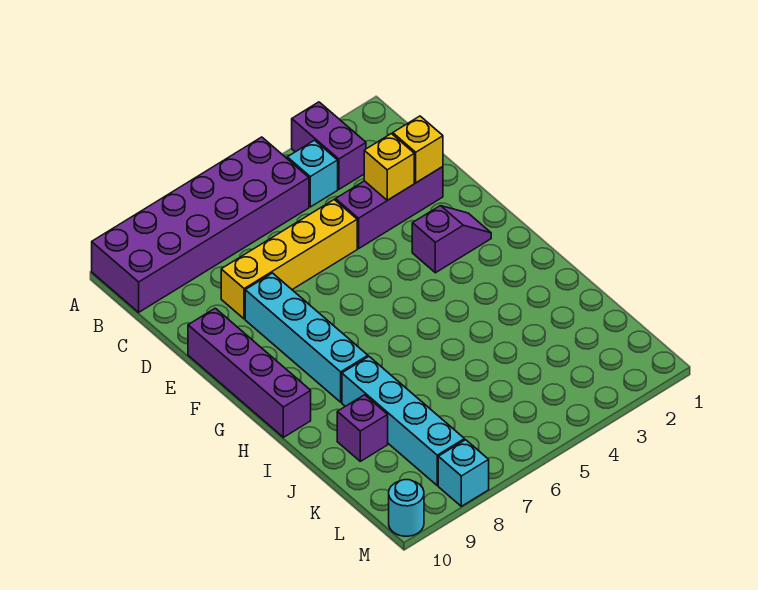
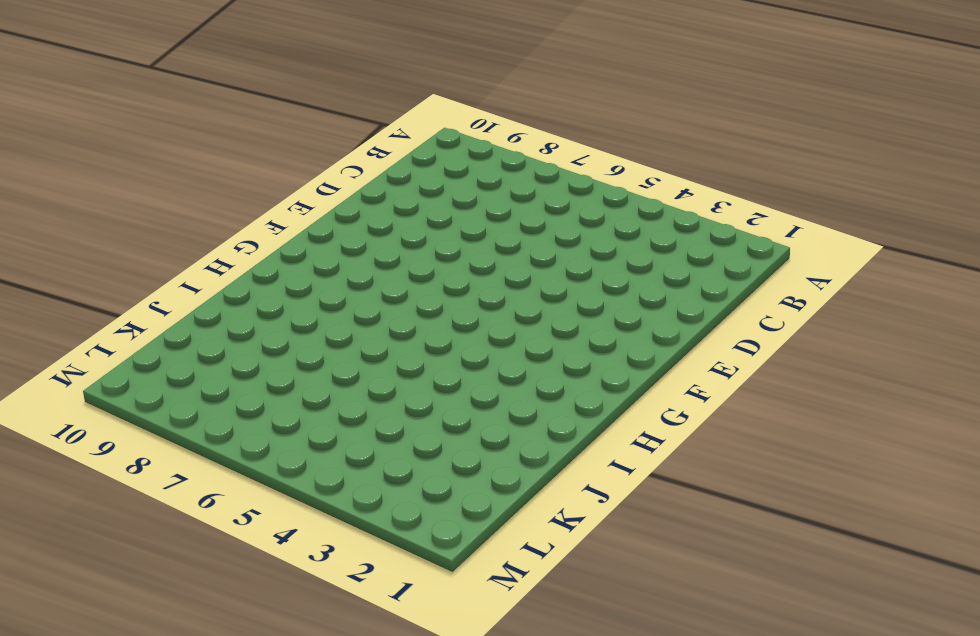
none -> purple brick A3:B3 level 1
none -> purple brick A5:B10 level 1
none -> cyan brick B4 level 1

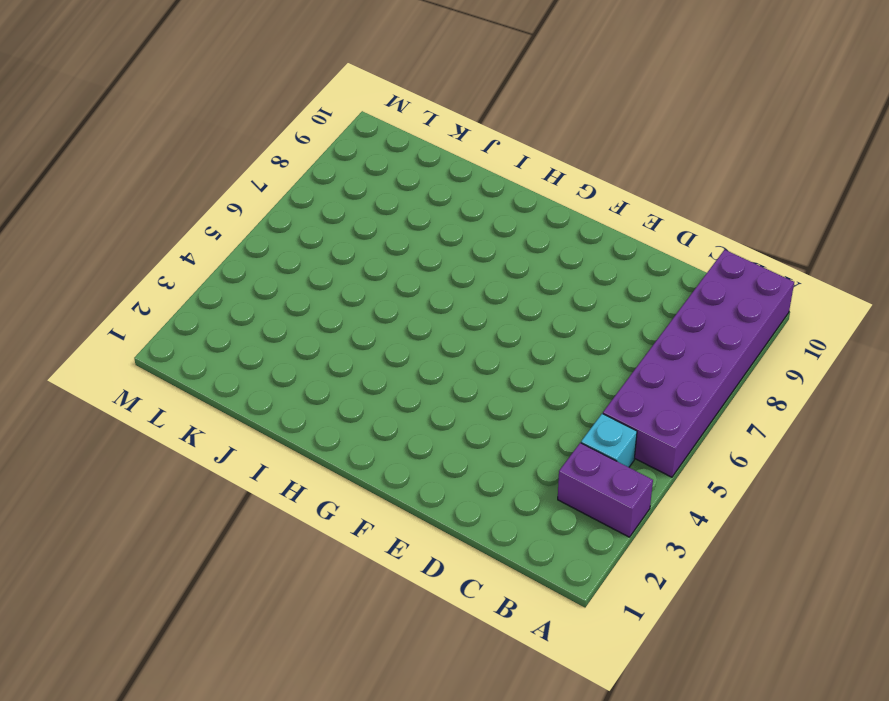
none -> purple brick D2:D4 level 1
none -> yellow brick D5:D8 level 1
none -> cyan brick E8:H8 level 1

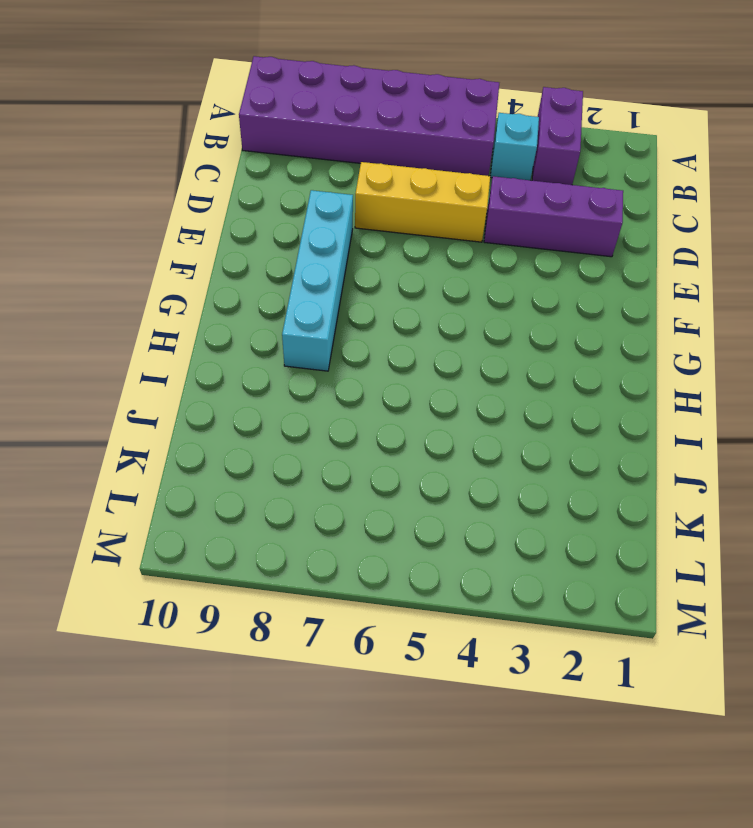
yellow brick D5:D7 level 1 -> yellow brick D5:D8 level 1
none -> purple brick E10:H10 level 1
none -> purple slope F2:F3 level 1 top 3
none -> cyan brick I8:L8 level 1

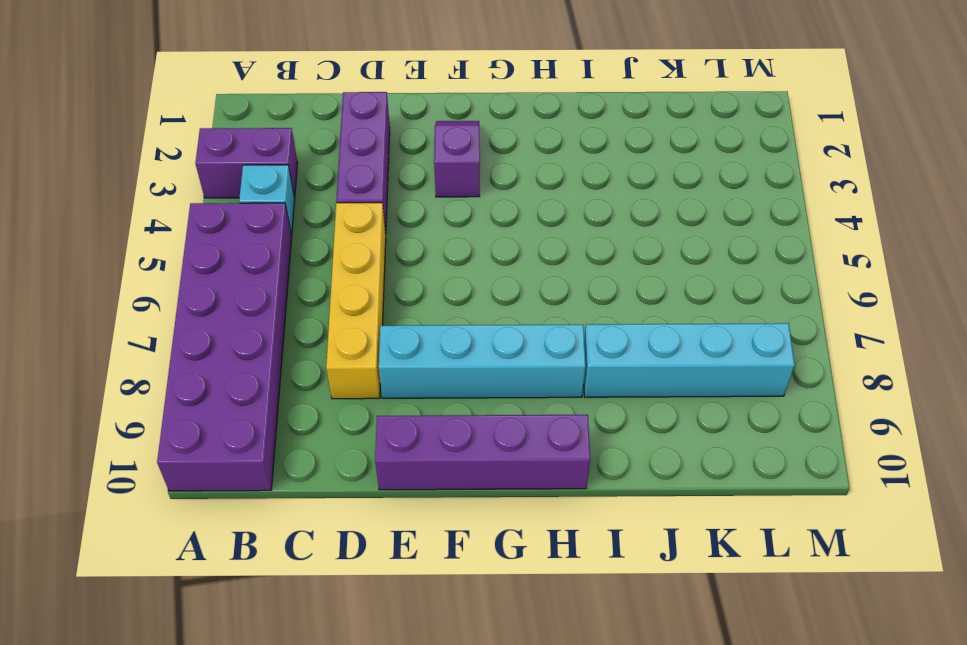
none -> purple brick J9 level 1
none -> cyan brick M8 level 1
none -> cyan round brick M10 level 1

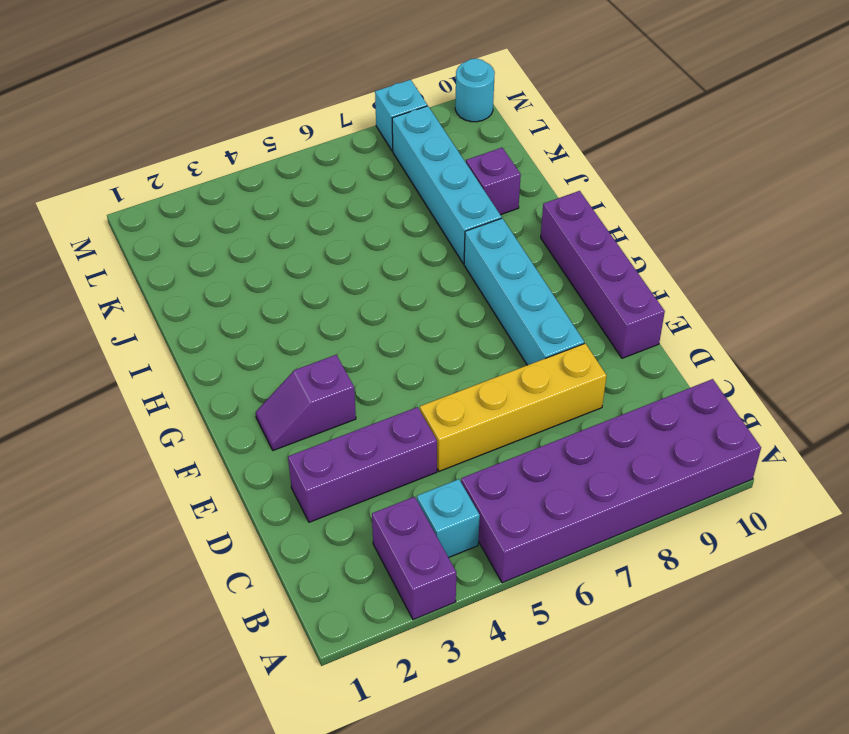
none -> yellow brick D2 level 2
none -> yellow brick D3 level 2

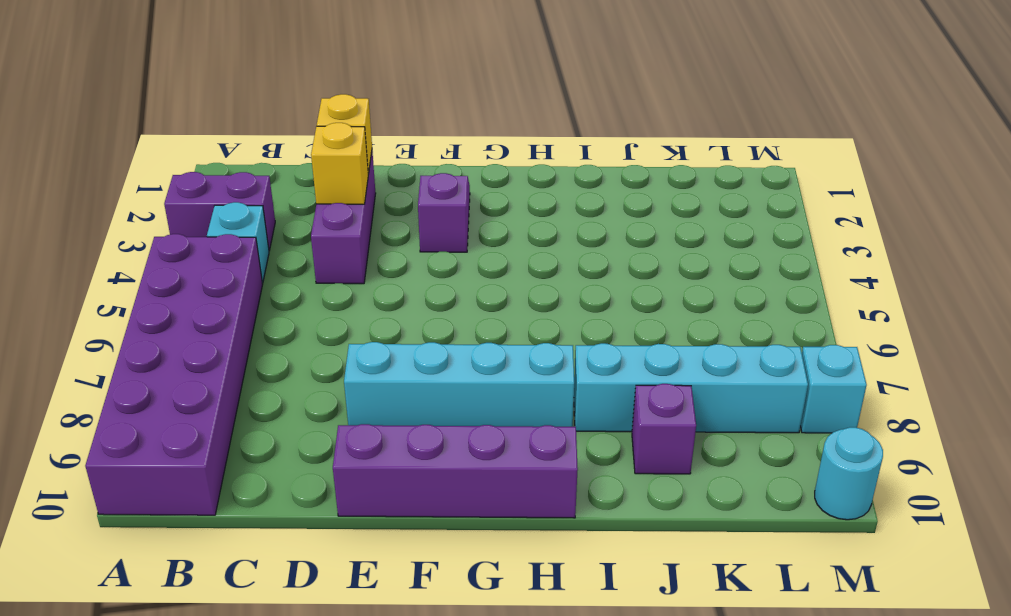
none -> yellow brick D5:D8 level 1

